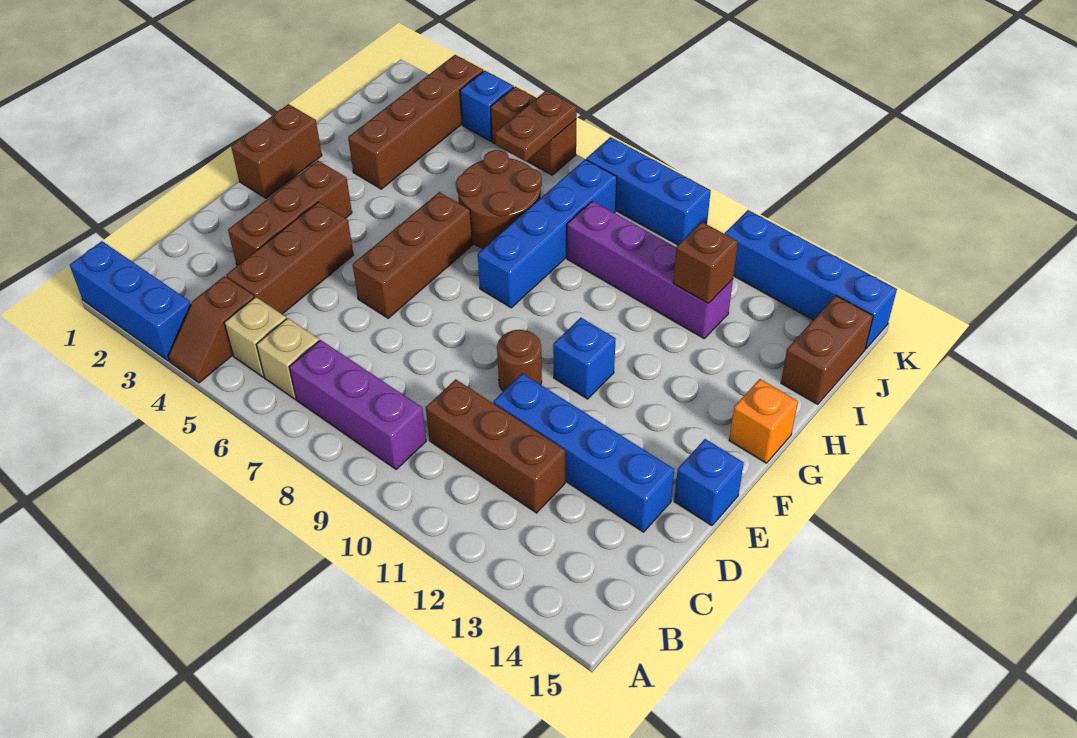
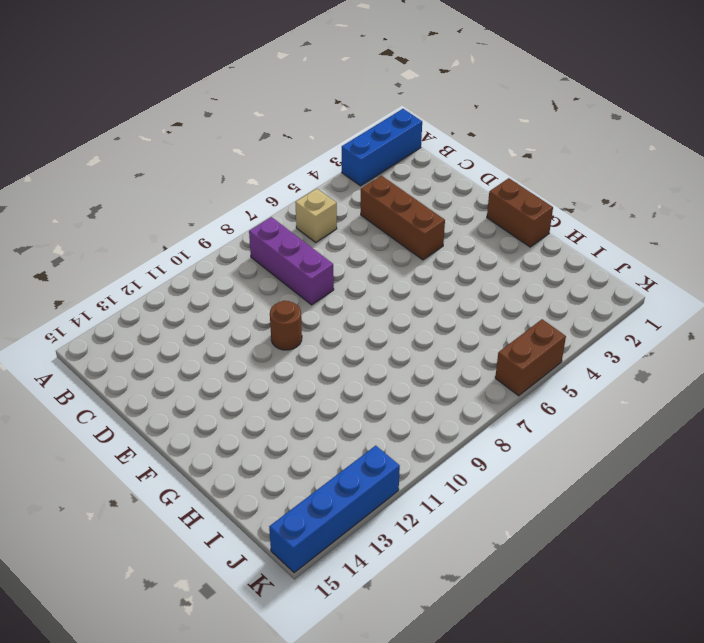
purple brick B8:D8 level 1 -> purple brick B7:B9 level 1
none -> brown slope A4:B4 level 1 top B
none -> tan brick B5 level 1
none -> brown brick C10:C12 level 1

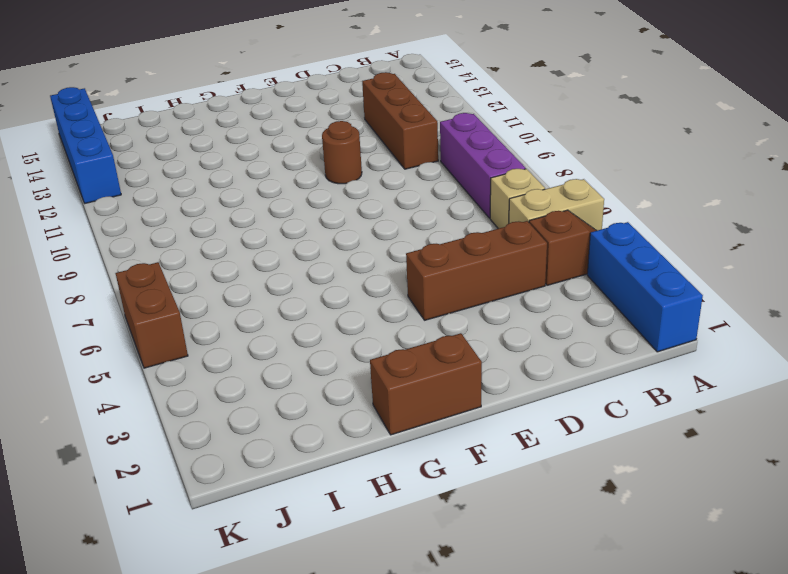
tan brick A5:B5 level 1 -> tan brick B5 level 1
none -> brown brick D3:F3 level 1
none -> blue brick D11:D14 level 1
none -> brown brick E6:G6 level 1

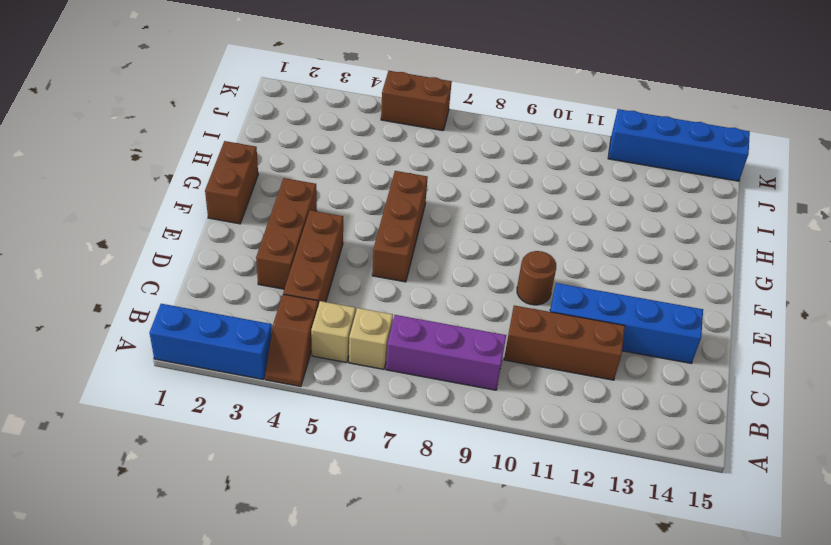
none -> blue brick E15 level 1
none -> blue brick F11 level 1
none -> blue brick G8:J8 level 1

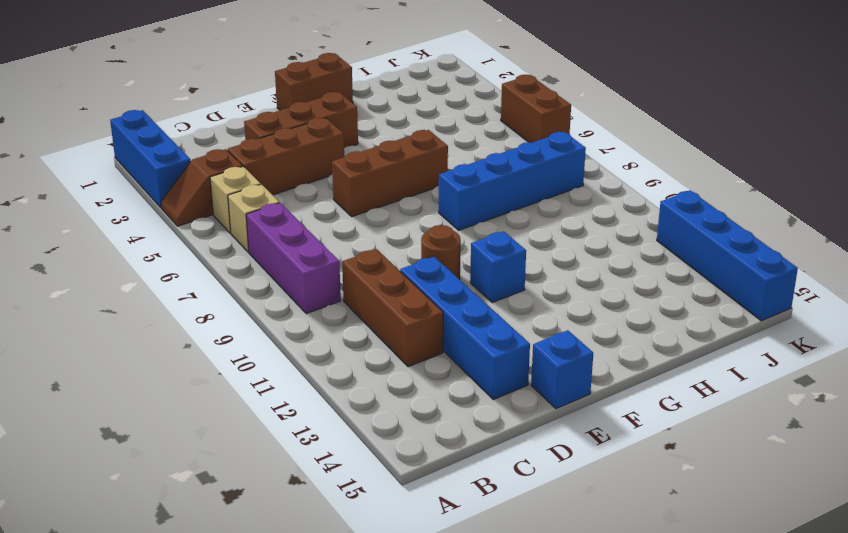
none -> orange brick G15 level 1
none -> brown brick H3:K3 level 1
none -> brown round brick H6:I7 level 1

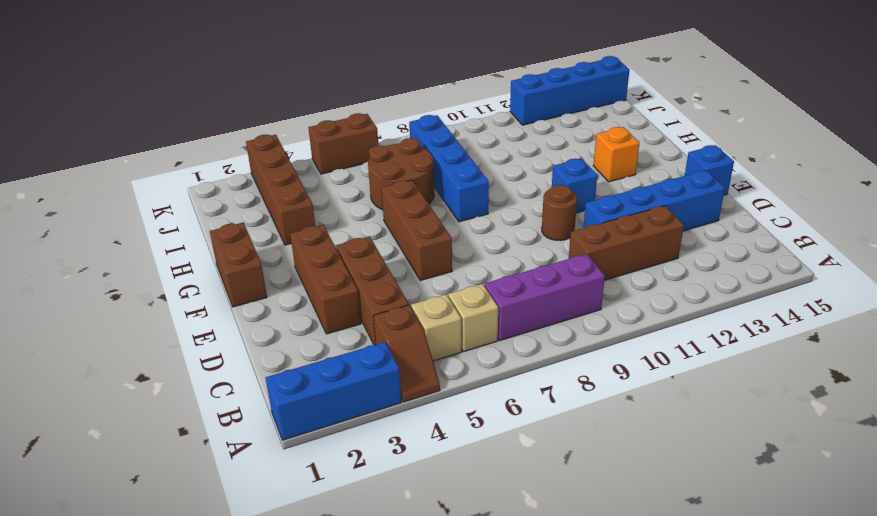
orange brick G13 level 1 -> orange brick G15 level 1
none -> purple brick I9:I12 level 1
none -> brown brick I15:J15 level 1
none -> blue brick K4 level 1

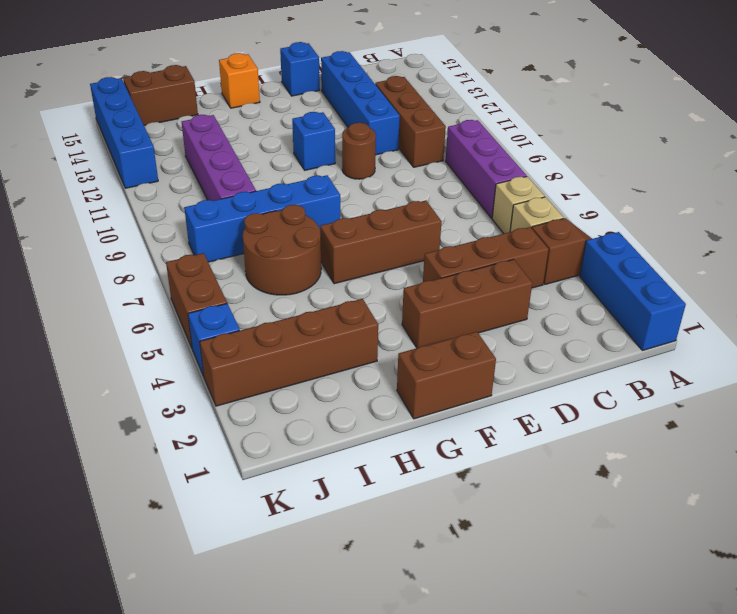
none -> blue brick K8:K10 level 1
none -> brown brick I12 level 2
none -> brown plate J6:K6 level 2

